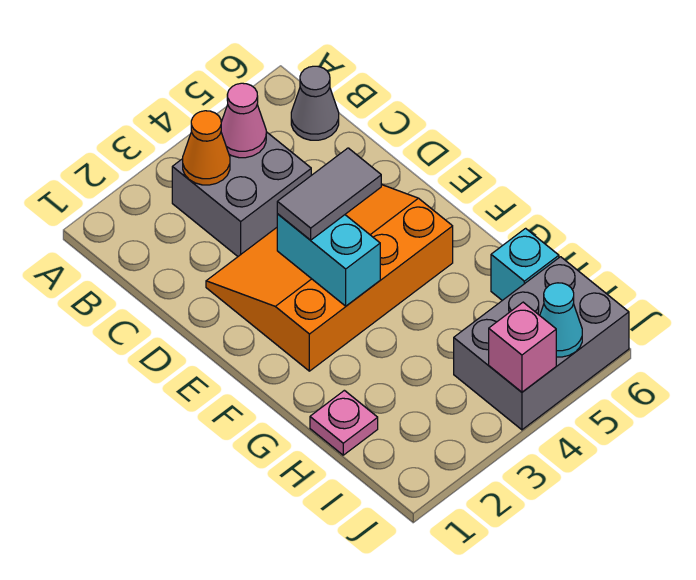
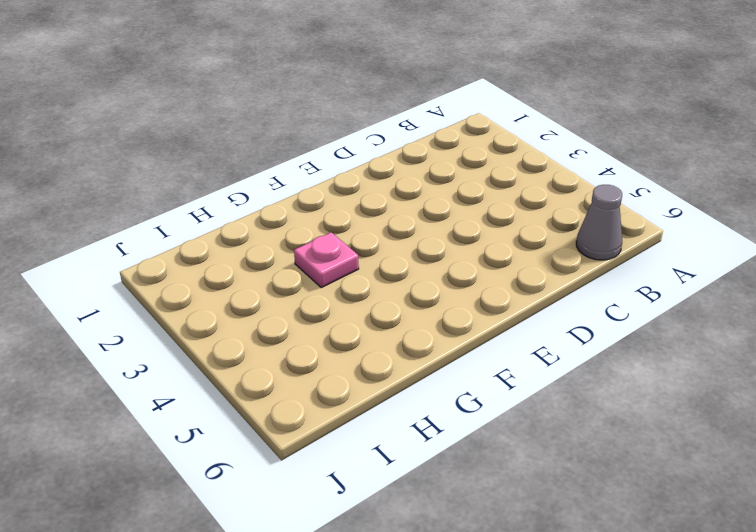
pink plate G3 level 1 -> pink plate H1 level 1
none -> grey brick B3:C4 level 1
none -> orange slope D2:F5 level 1 top F
none -> cyan brick H6 level 1

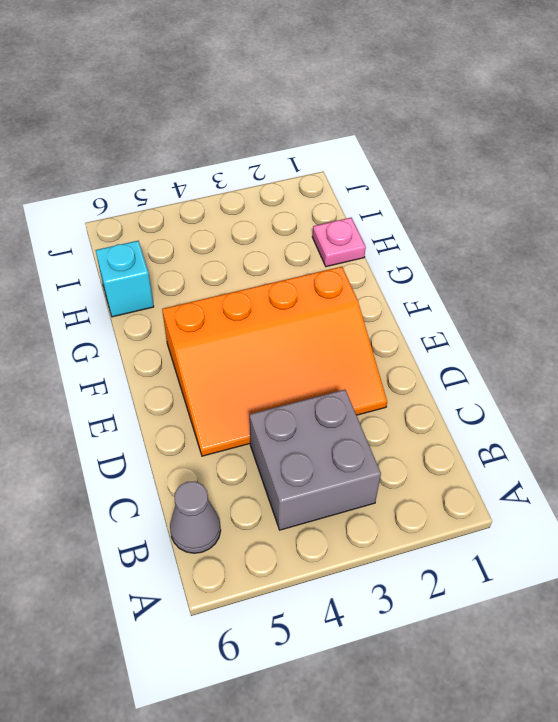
none -> grey brick I4:J6 level 1
none -> orange cone B3 level 2
none -> pink cone B4 level 2

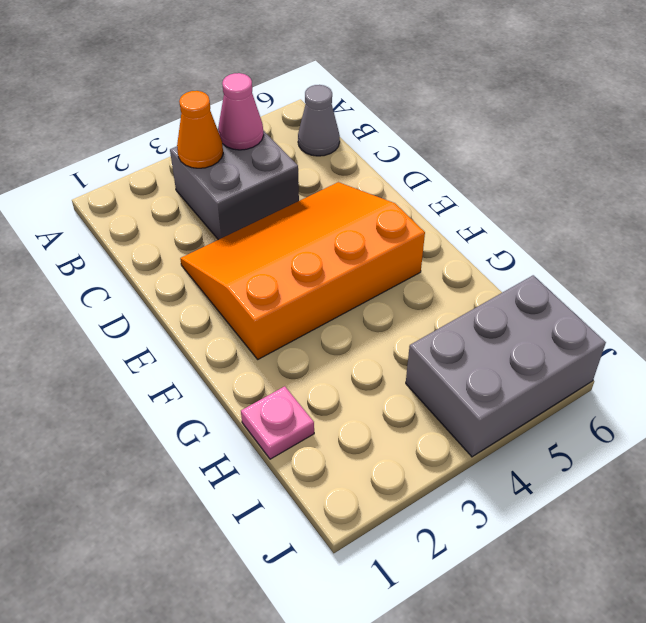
none -> cyan brick H6 level 1
none -> cyan brick E3:F3 level 2
none -> pink brick J4 level 2

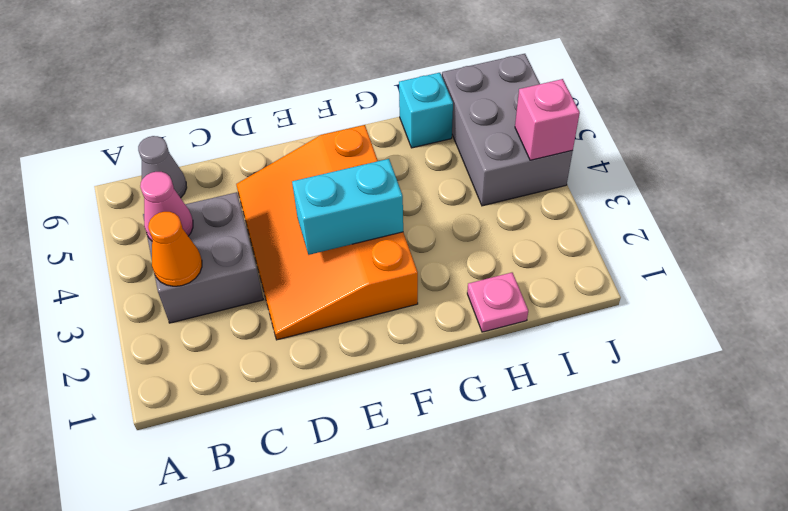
none -> cyan cone J5 level 2
none -> grey tile E3:E4 level 3

